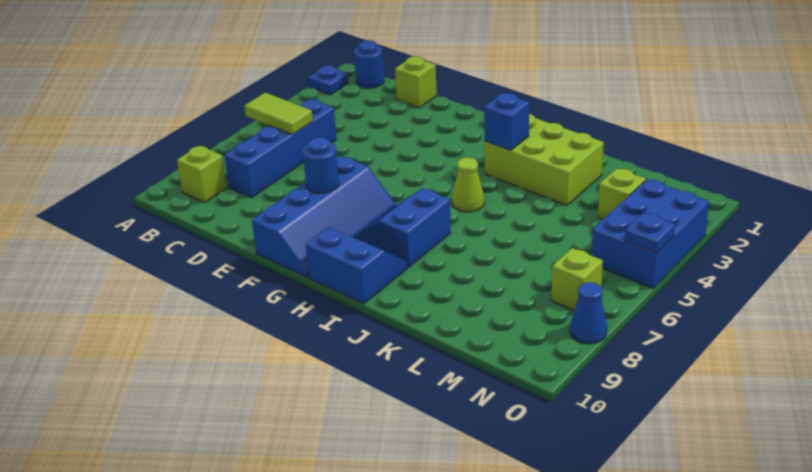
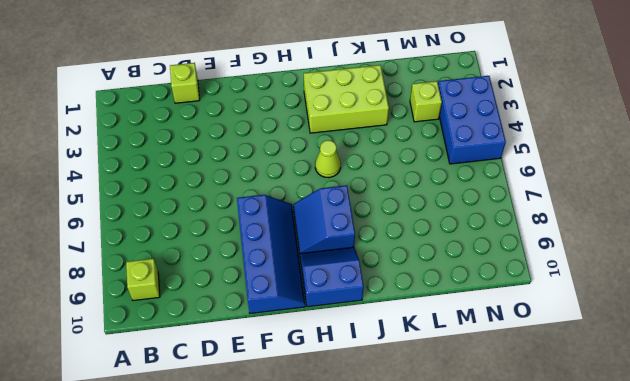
none -> blue plate A2 level 1
none -> blue round brick B1 level 1
none -> blue brick C5:C8 level 1

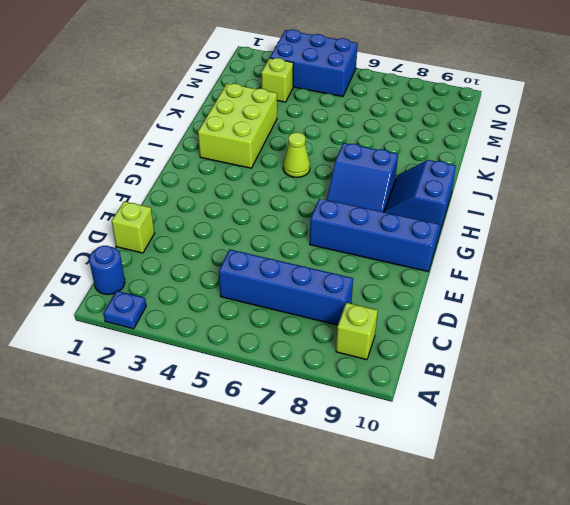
none -> lime brick N7 level 1
none -> blue cone O8 level 1
none -> lime tile B6:C6 level 2

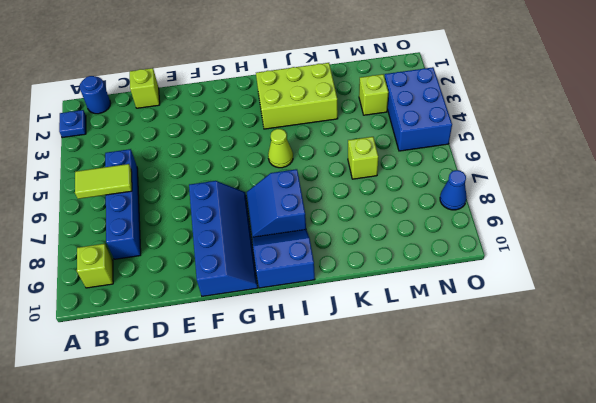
lime brick L6 level 1 -> lime brick N7 level 1
none -> blue round brick F8 level 2
none -> blue brick I3 level 2
none -> blue plate O5 level 2

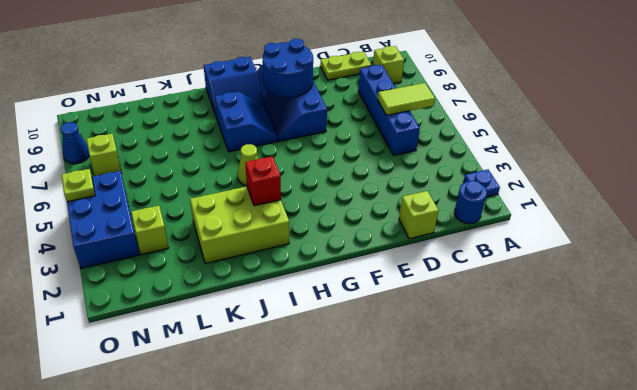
lime plate C10:D10 level 1 -> none
blue round brick F8:G9 level 2 -> blue round brick F8 level 2
red brick I3 level 2 -> blue brick I3 level 2
lime plate O5 level 2 -> blue plate O5 level 2

